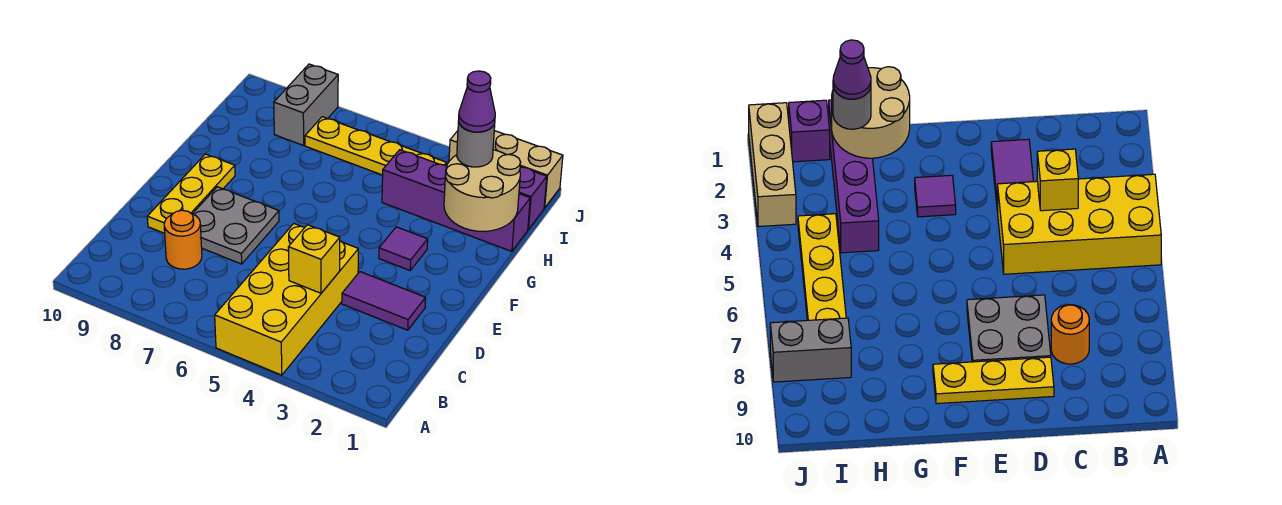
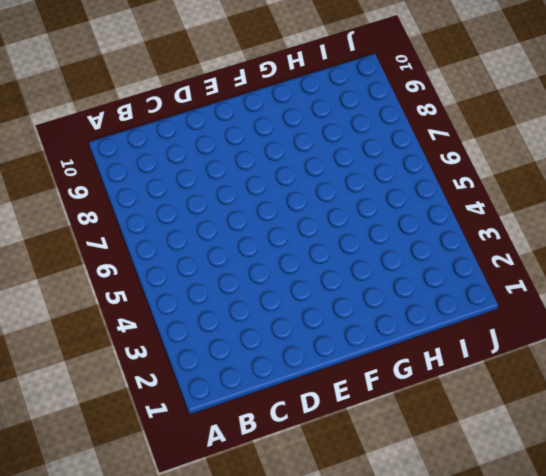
none -> yellow brick A4:D5 level 1
none -> orange round brick C8 level 1
none -> purple tile D2:D3 level 1

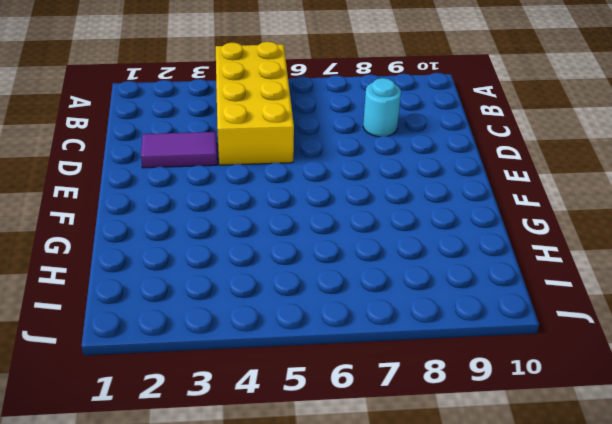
cyan round brick C8 level 1 -> orange round brick C8 level 1
none -> grey plate D7:E8 level 1
none -> yellow plate D9:F9 level 1
none -> purple tile F3 level 1

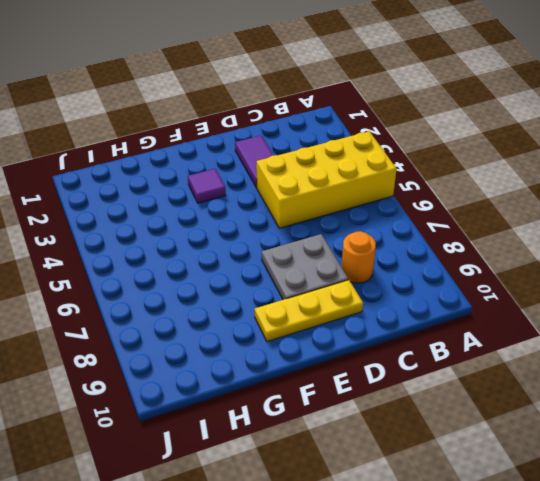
none -> purple brick H1:H4 level 1
none -> purple brick I1 level 1
none -> yellow plate I4:I7 level 1

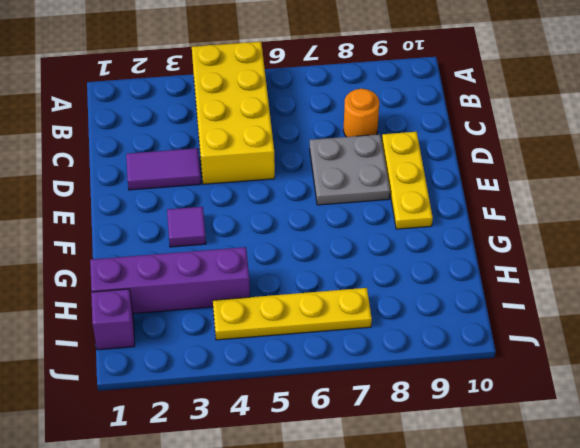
none -> grey brick I8:J8 level 1
none -> tan brick J1:J3 level 1
none -> yellow brick C4 level 2

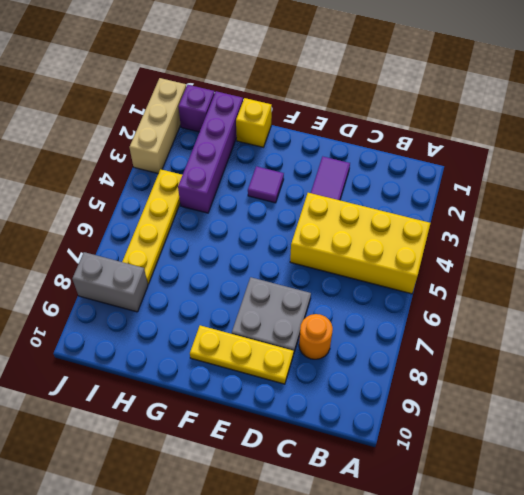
yellow brick G1 level 1 -> yellow brick C4 level 2
none -> tan round brick G1:H2 level 2
none -> grey round brick H2 level 3
none -> purple cone H2 level 4

